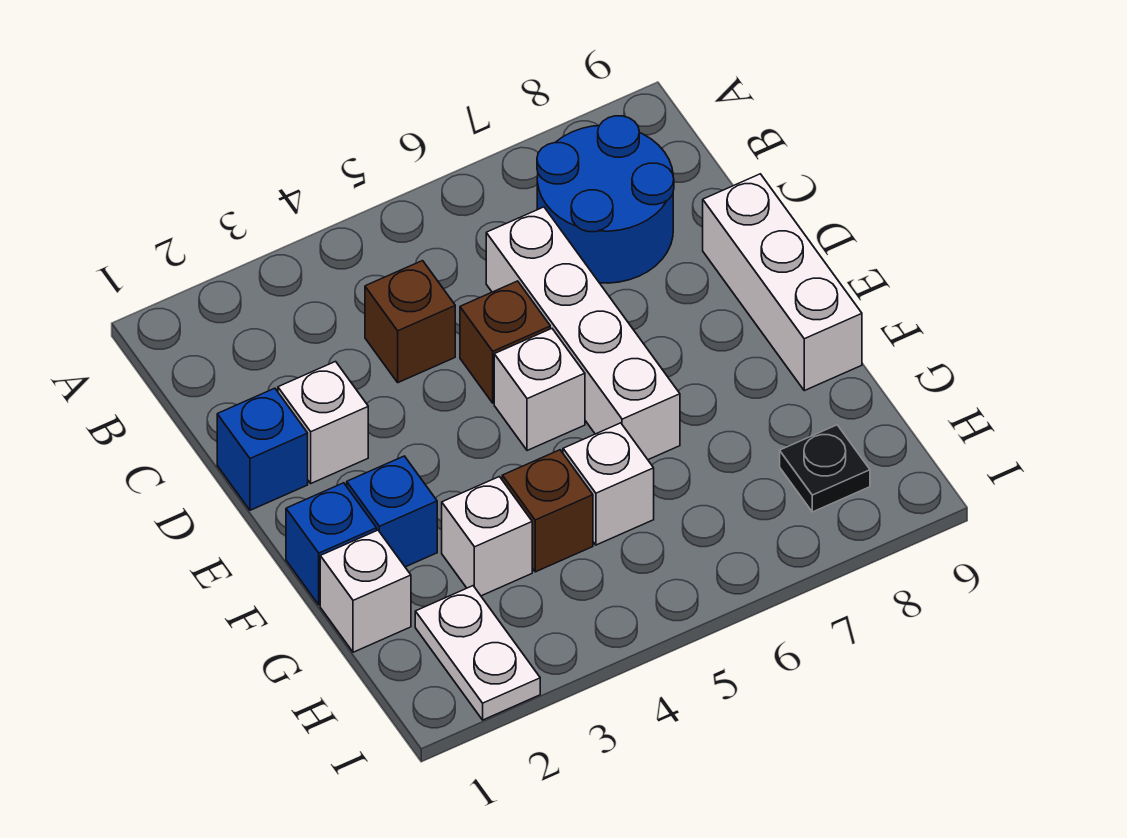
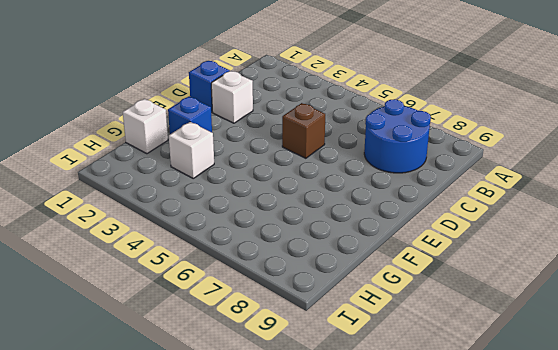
none -> brown brick C4 level 1
none -> white brick C6:F6 level 1
none -> white brick D9:F9 level 1

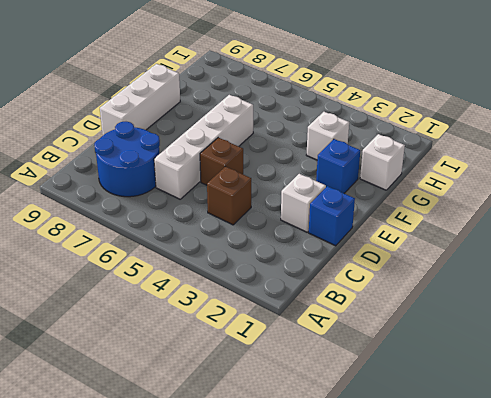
none -> white brick E5 level 1
none -> blue brick F1 level 1
none -> brown brick G4 level 1

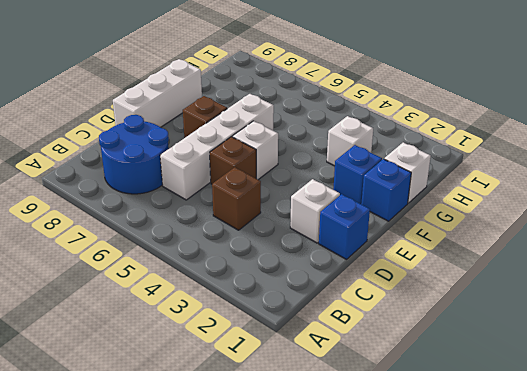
brown brick E7 level 1 -> brown brick G4 level 1
none -> white brick G5 level 1
none -> white plate H2:I2 level 1
none -> black plate H8 level 1

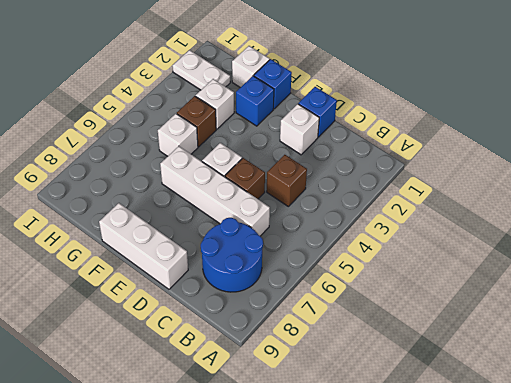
none -> black plate H8 level 1

